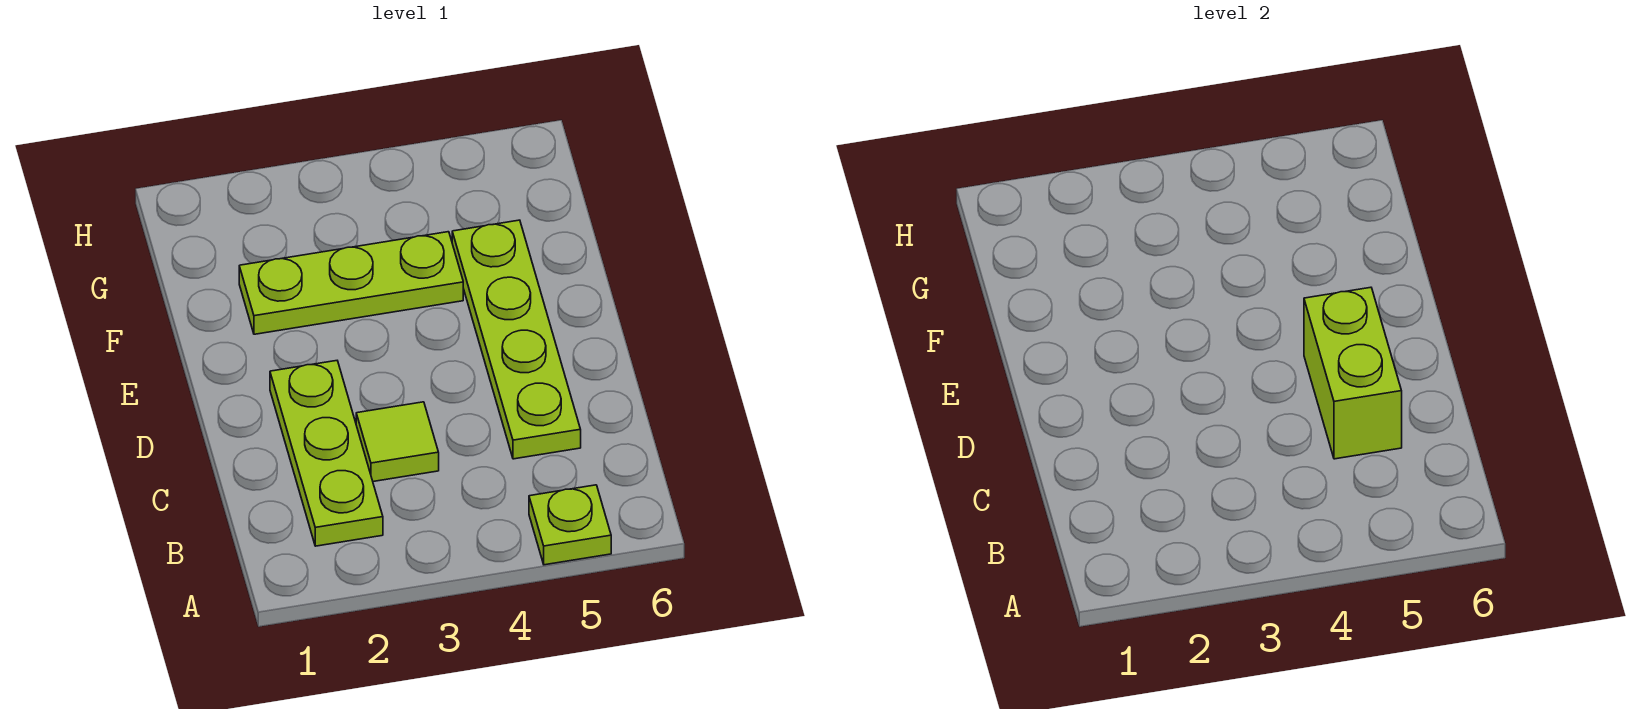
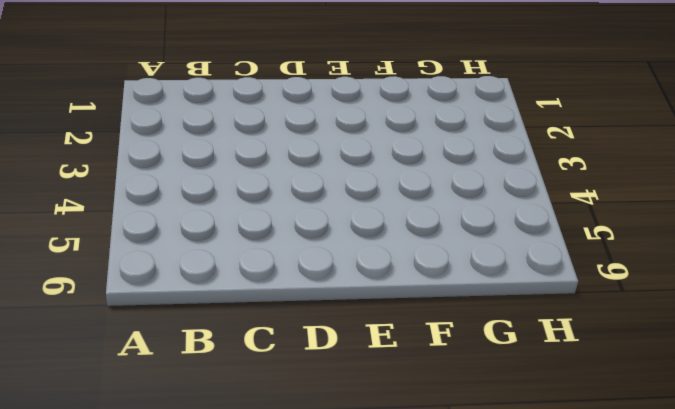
none -> lime plate A5 level 1
none -> lime plate B2:D2 level 1

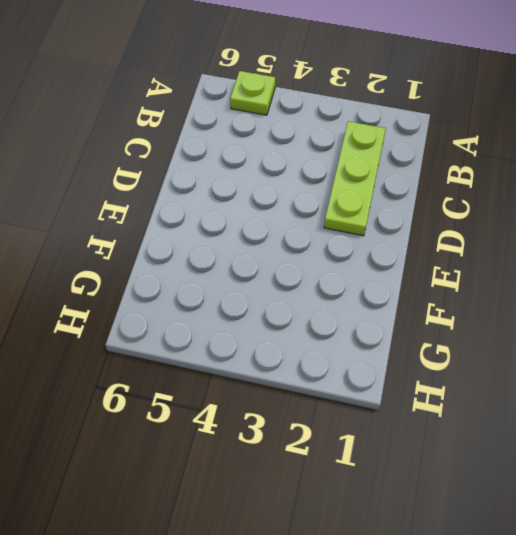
none -> lime tile C3 level 1
none -> lime plate C5:F5 level 1

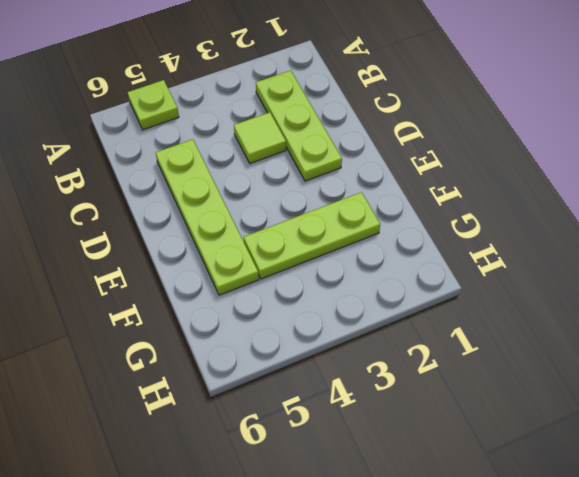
none -> lime brick C5:D5 level 2

